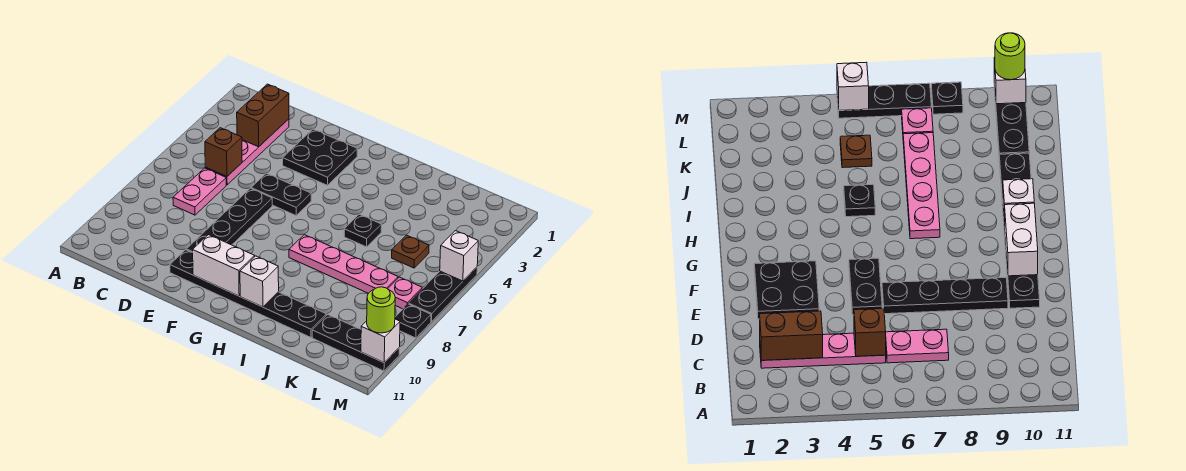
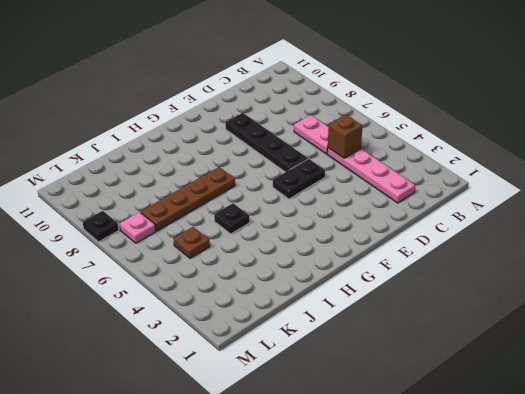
brown plate H7:K7 level 1 -> pink plate H7:K7 level 1
none -> black plate E2:F3 level 1
none -> black plate E10:J10 level 1
none -> black plate K10:M10 level 1

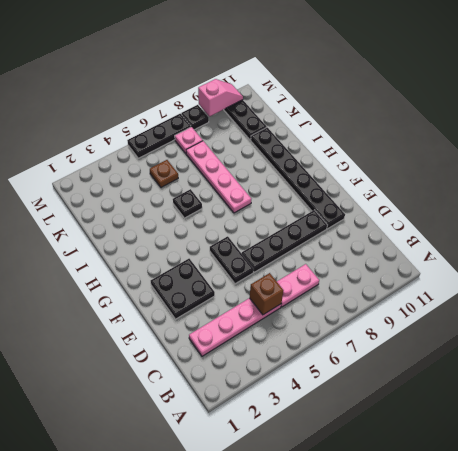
pink slope M9:M10 level 2 top 9 -> white brick M10 level 2
none -> brown brick C2:C3 level 2
none -> white brick F10:G10 level 2
none -> white brick H10 level 2

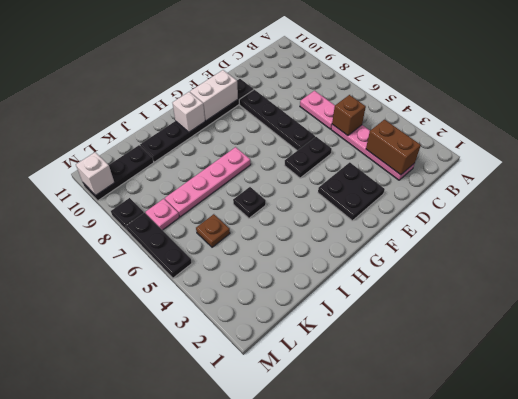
none -> white brick M5 level 2
none -> lime round brick M10 level 3

